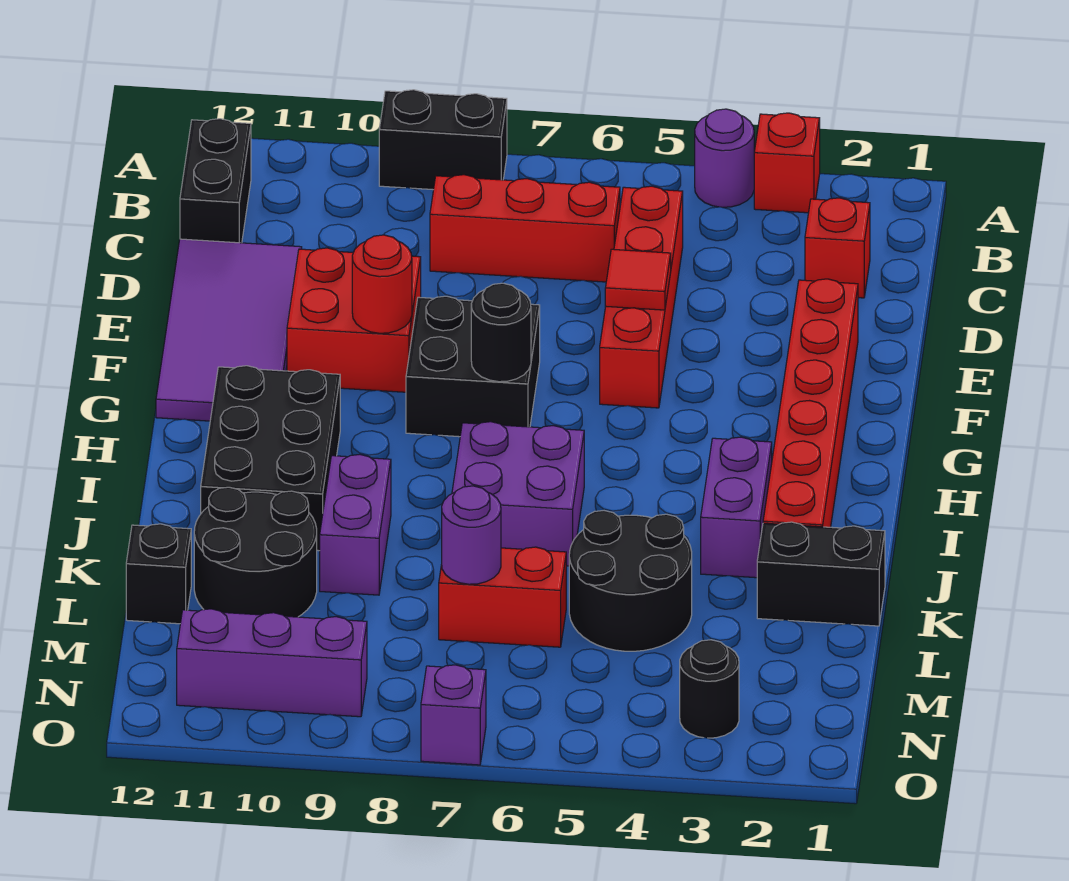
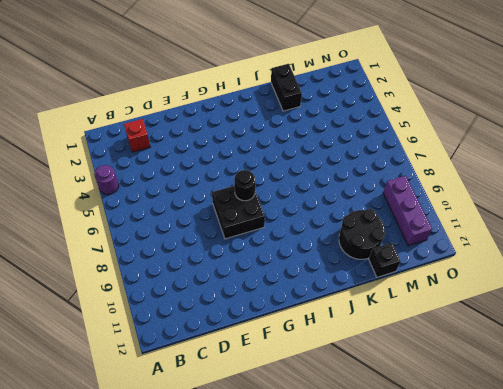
none -> red brick A3 level 1
none -> black brick A8:A9 level 1
none -> black brick B12:C12 level 1

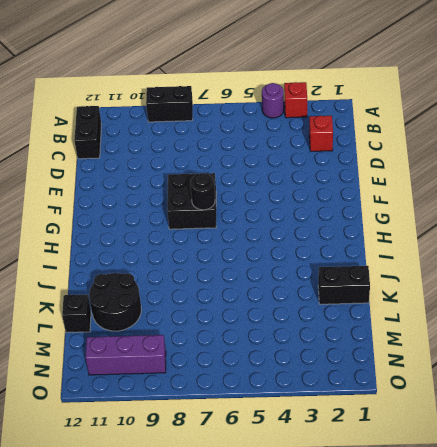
none -> red brick C5:F5 level 1
none -> red brick C6:C8 level 1
none -> purple tile D11:G12 level 1

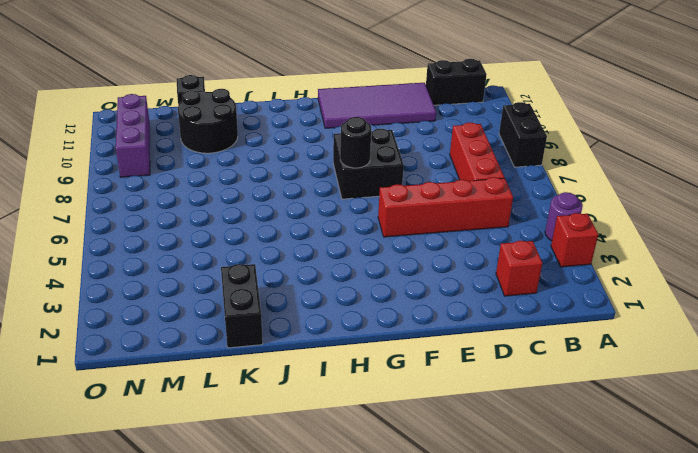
none -> red brick E2:J2 level 1
none -> red brick E9:F10 level 1
none -> black brick H10:J11 level 1

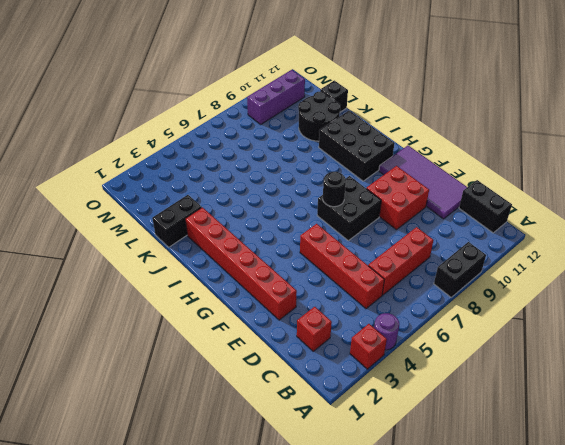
none -> purple brick I3:J3 level 1
none -> purple brick I6:J7 level 1
none -> purple brick J9:K9 level 1

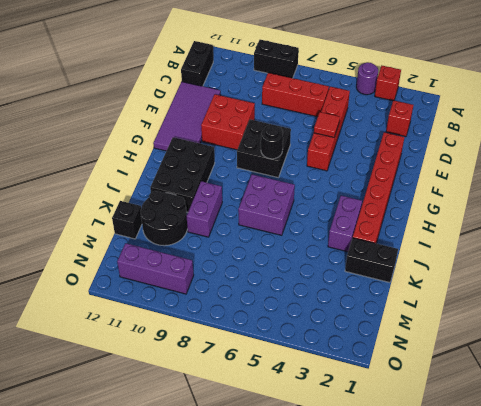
none -> black round brick K4:L5 level 1
none -> red brick L6:L7 level 1
none -> black round brick N3 level 1

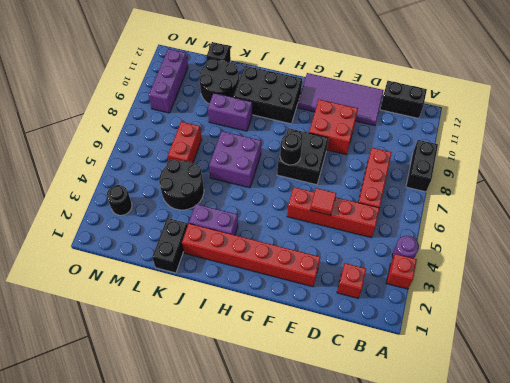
none -> purple brick O7 level 1
none -> red round brick F9 level 2
none -> purple round brick L7 level 2

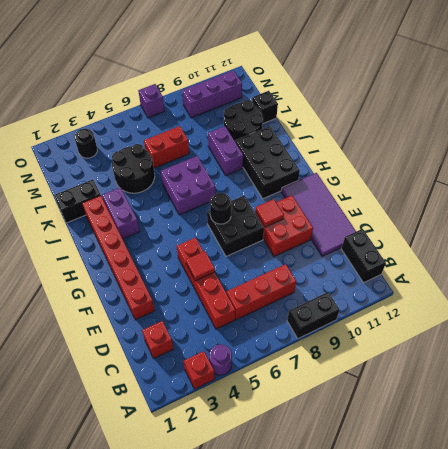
red tile F9 level 2 -> red round brick F9 level 2
none -> purple round brick L7 level 2

